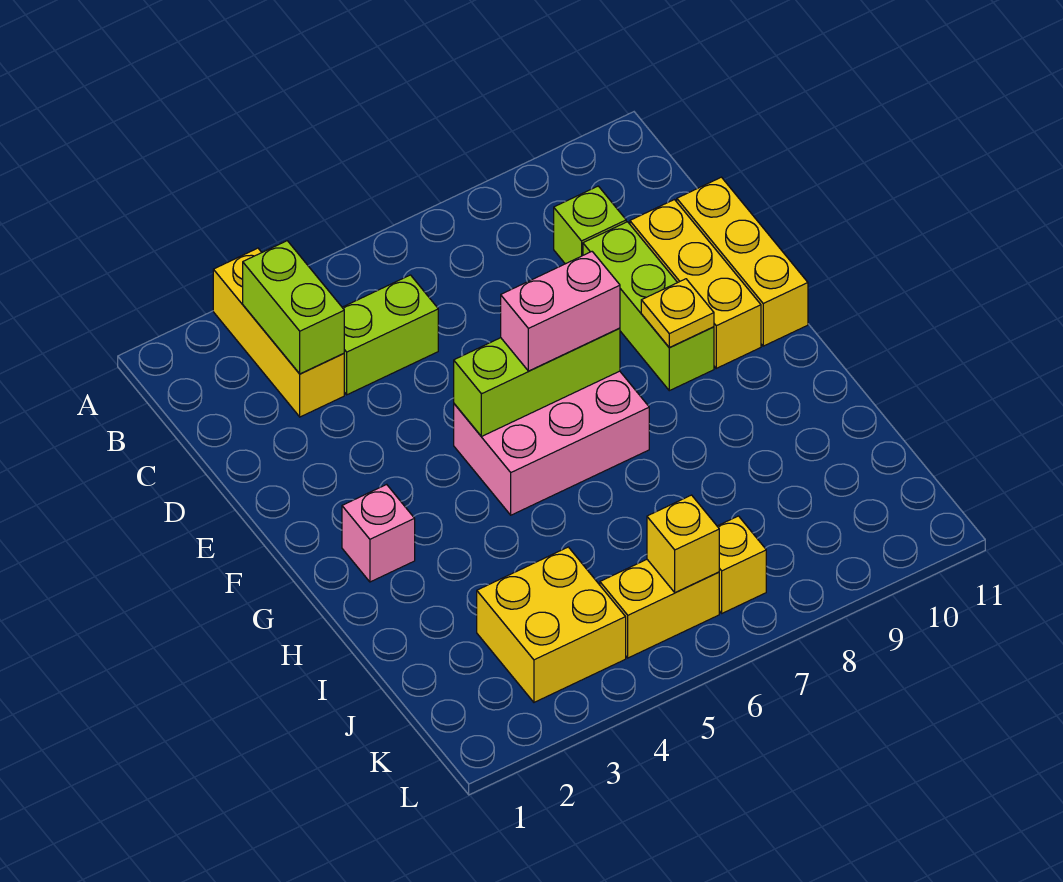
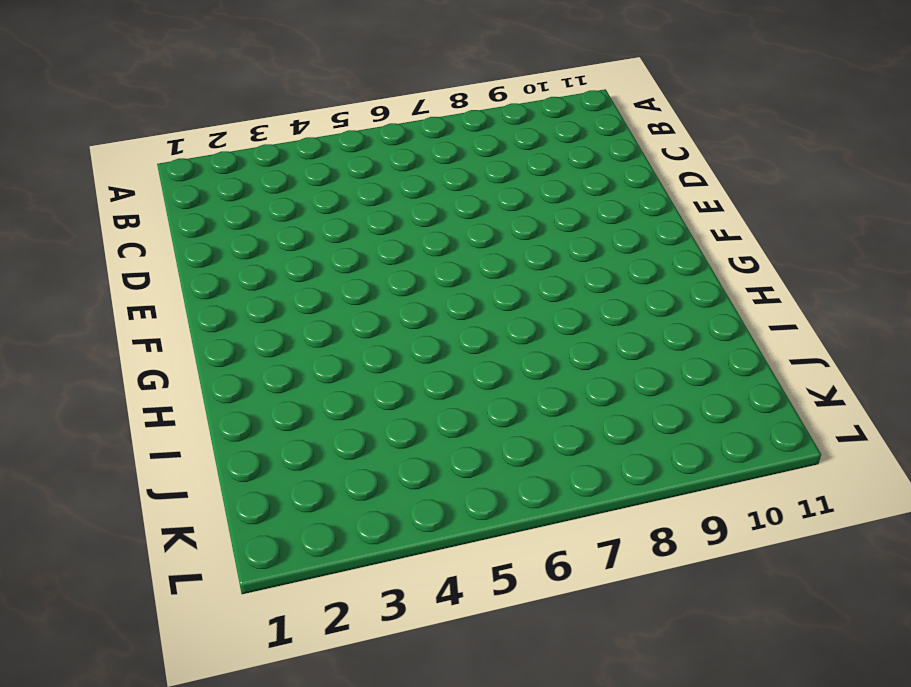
none -> yellow brick A3:C3 level 1
none -> lime brick C4:C5 level 1
none -> lime brick C9 level 1

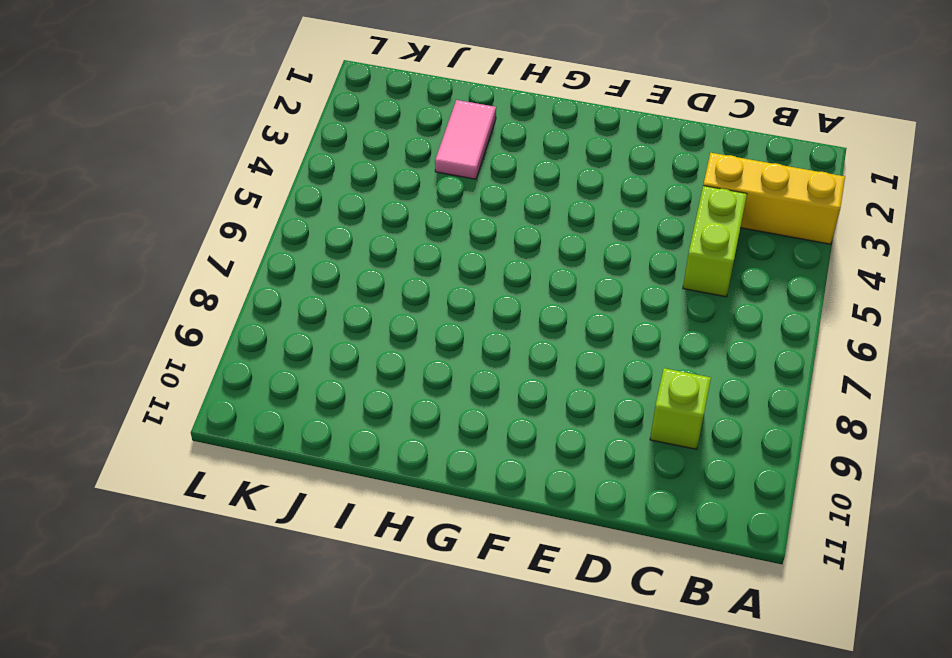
pink tile I2:I3 level 1 -> none
none -> lime brick D9:F9 level 1
none -> yellow brick D10:F10 level 1
none -> yellow brick D11:F11 level 1

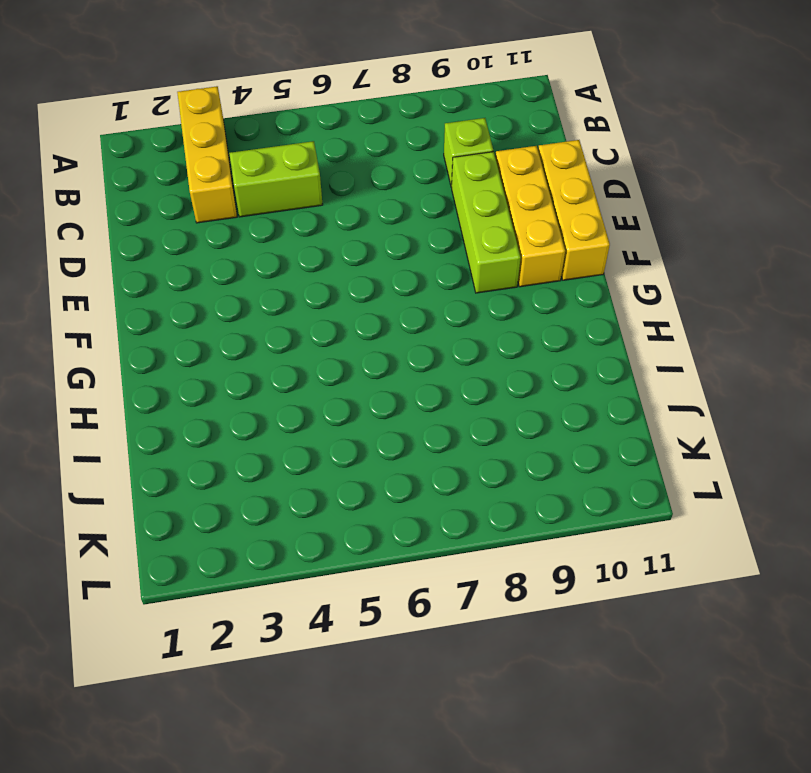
none -> pink brick F5:G7 level 1
none -> pink brick G2 level 1
none -> yellow brick J3:K4 level 1

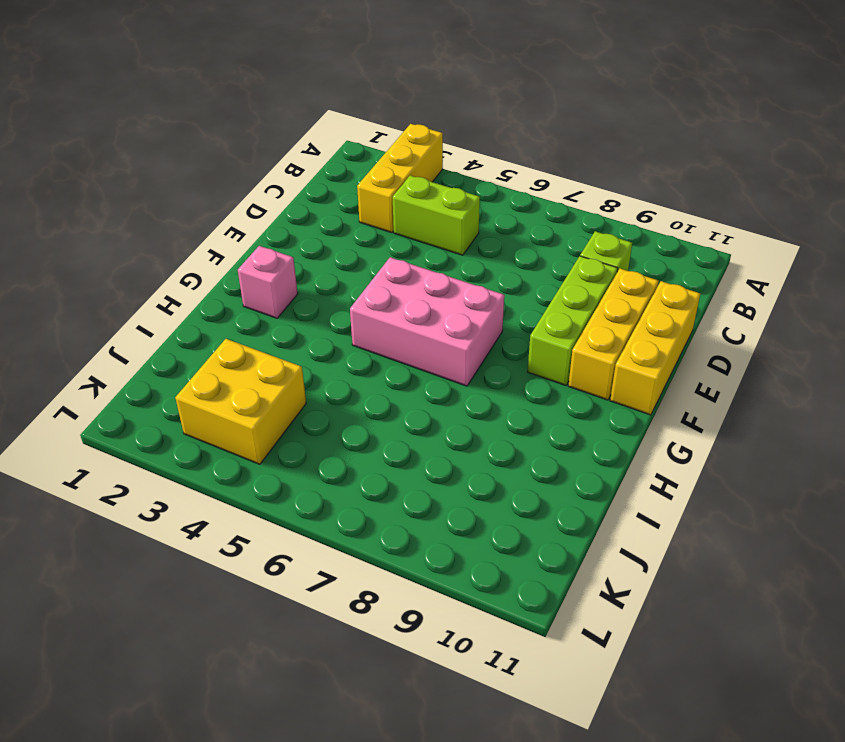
none -> yellow brick K5:K6 level 1
none -> yellow brick K7 level 1
none -> lime brick B3:C3 level 2

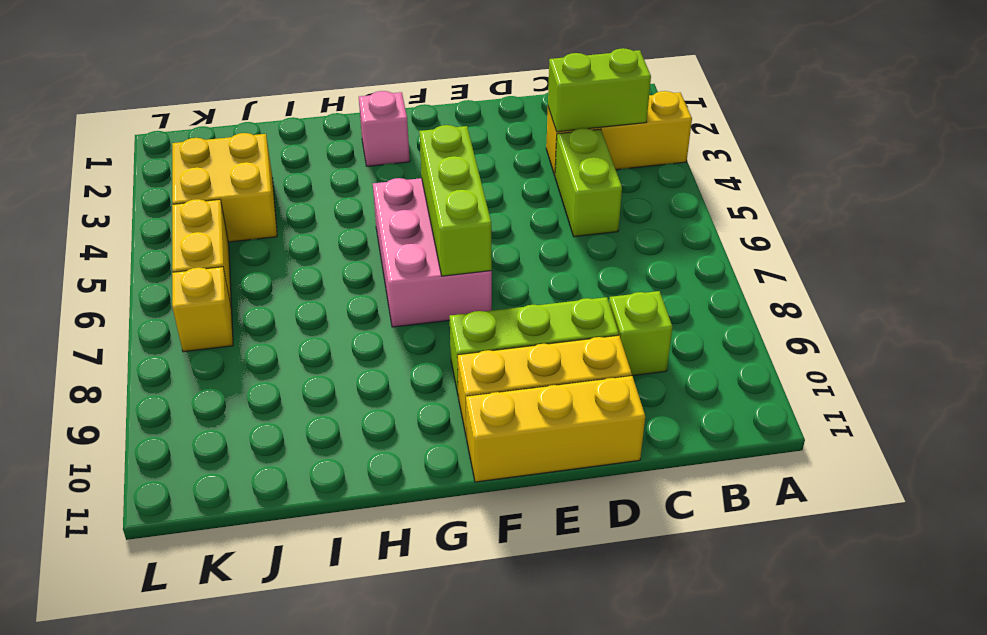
none -> yellow plate F9 level 2
none -> yellow brick K6 level 2
none -> pink brick F6:F7 level 3

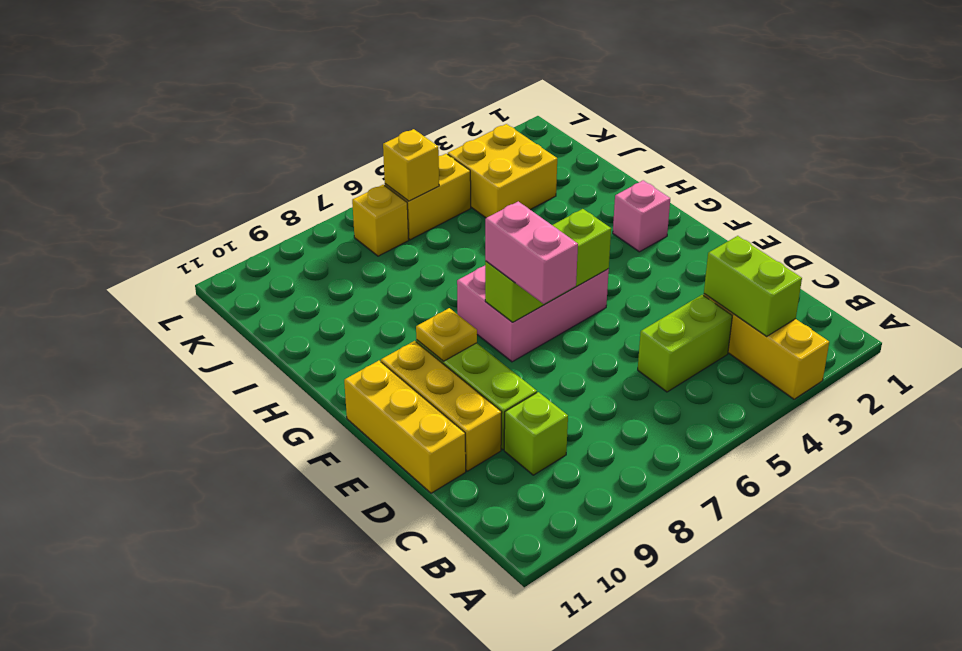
pink brick E7:F7 level 3 -> pink brick F6:F7 level 3

